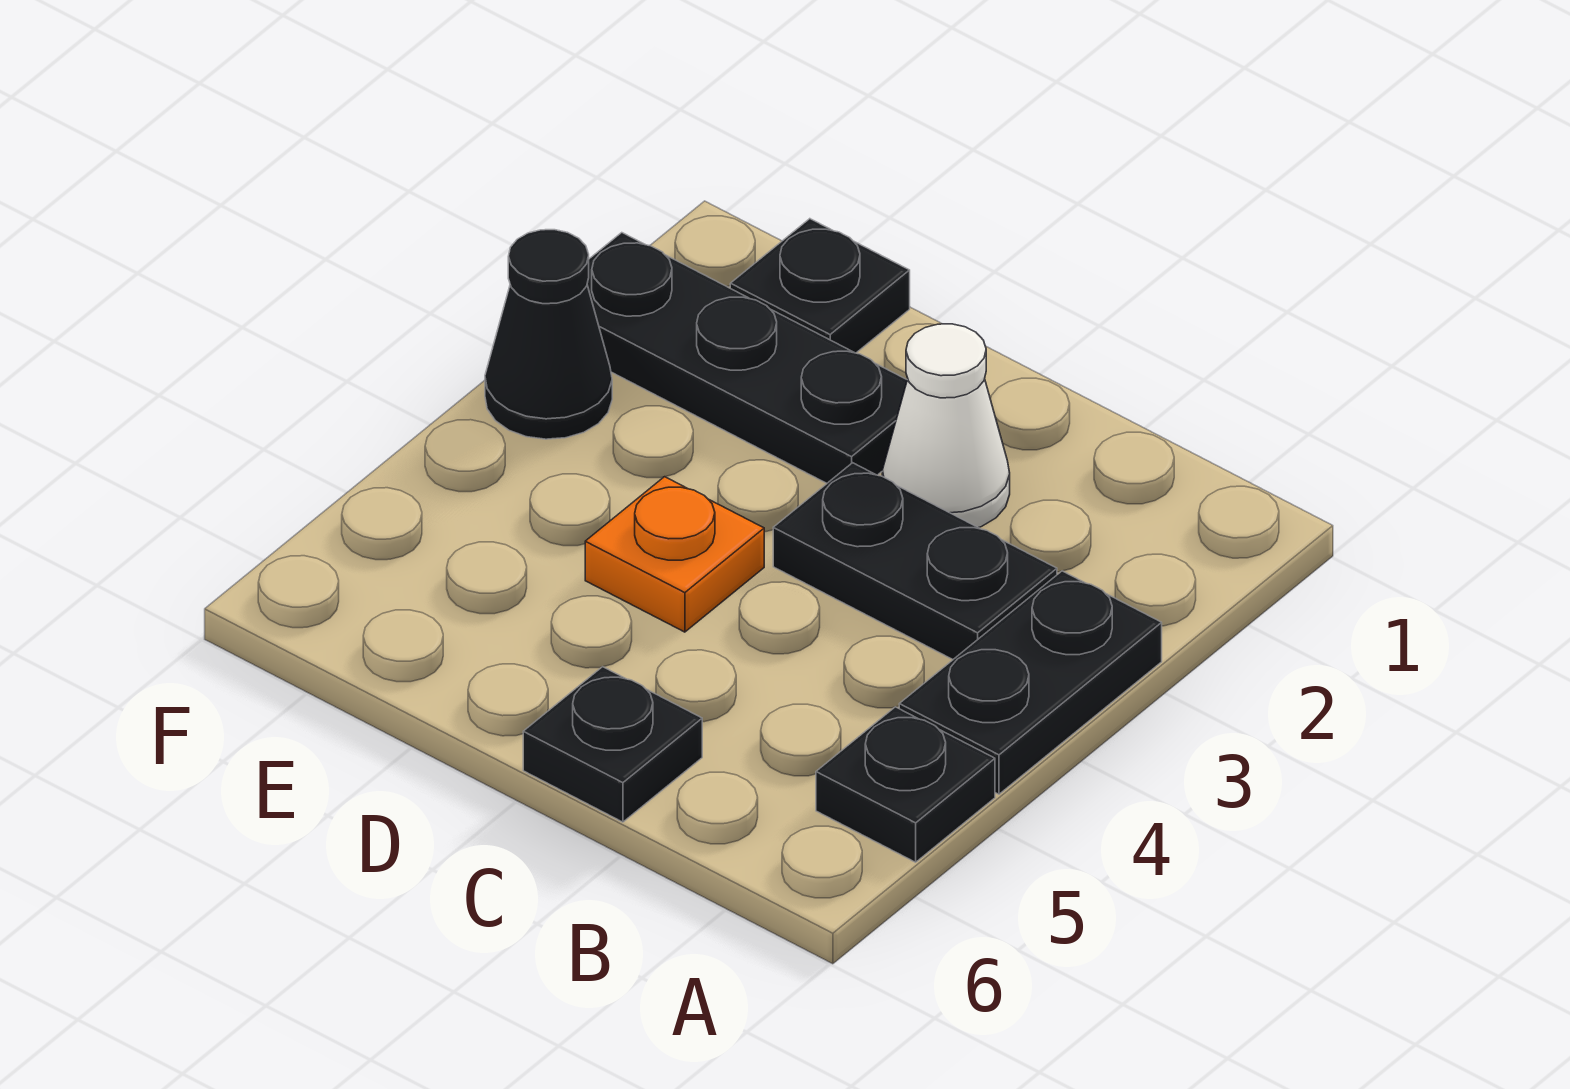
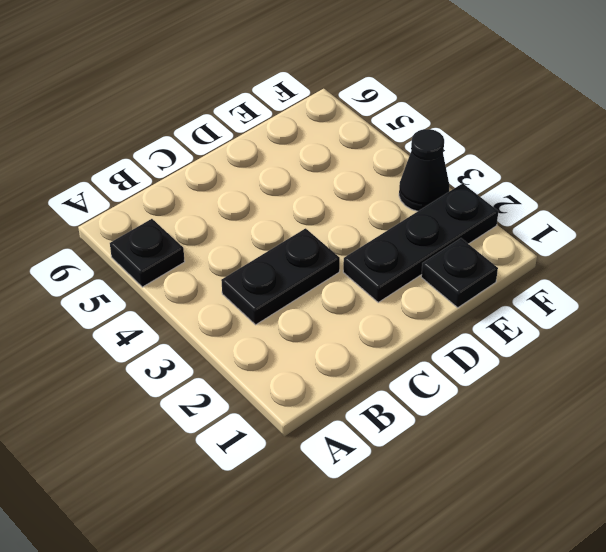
none -> black plate A3:A4 level 1
none -> white cone C2 level 1

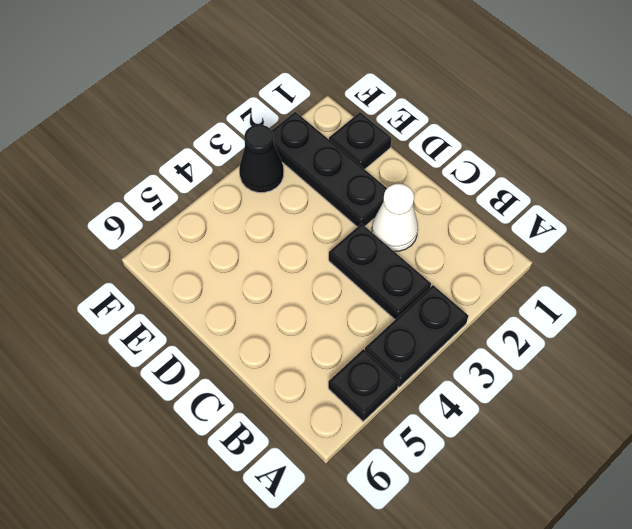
none -> black plate C6 level 1
none -> orange plate D4 level 1

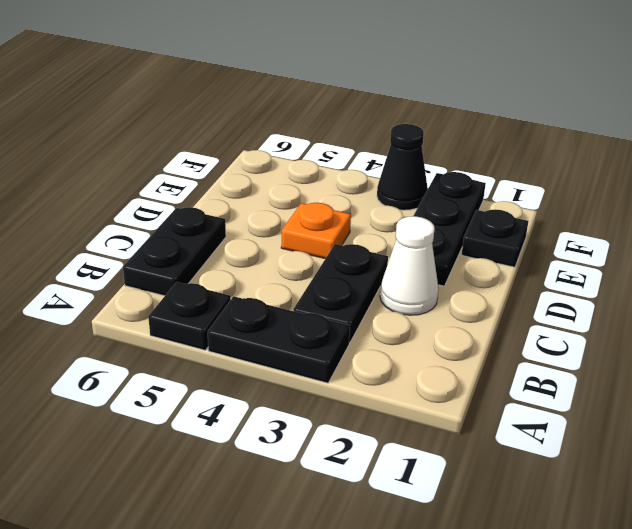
black plate B6:C6 level 1 -> black plate C6 level 1

